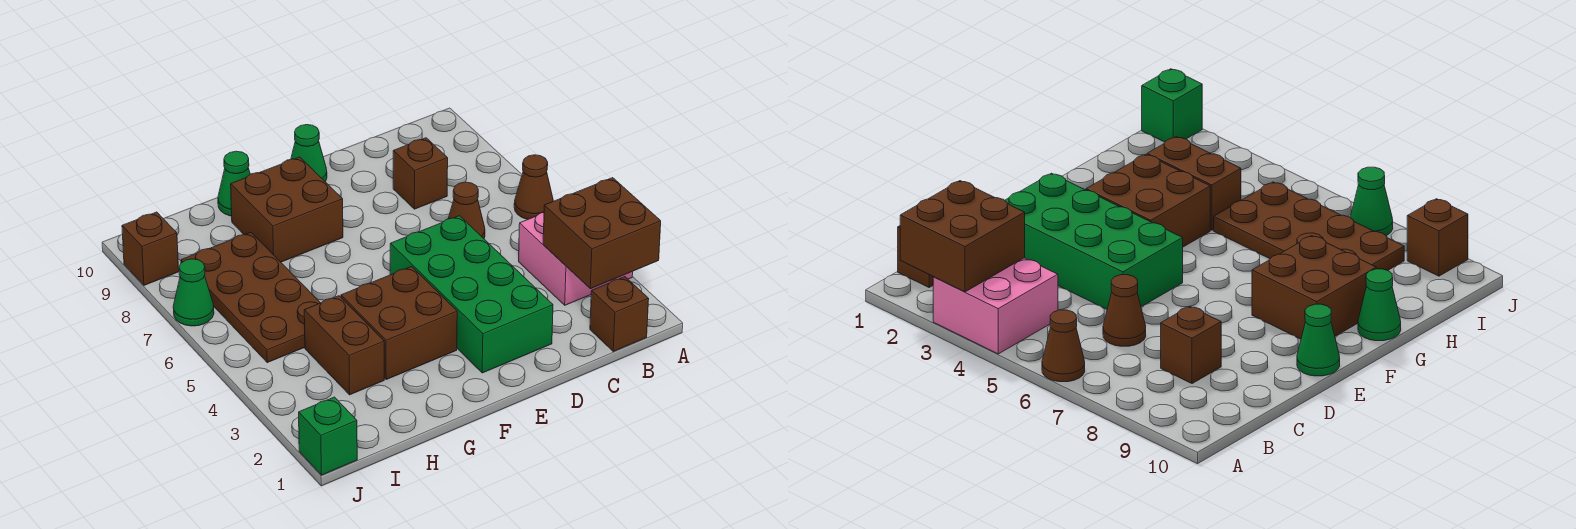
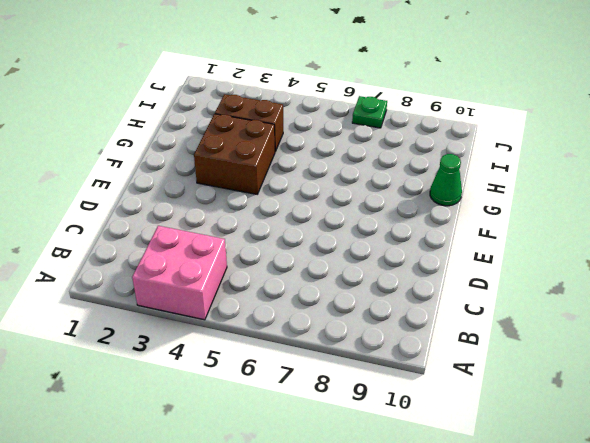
green plate J7 level 1 -> green cone J7 level 1
none -> brown cone A6 level 1
none -> brown brick B1 level 1
none -> brown cone C6 level 1

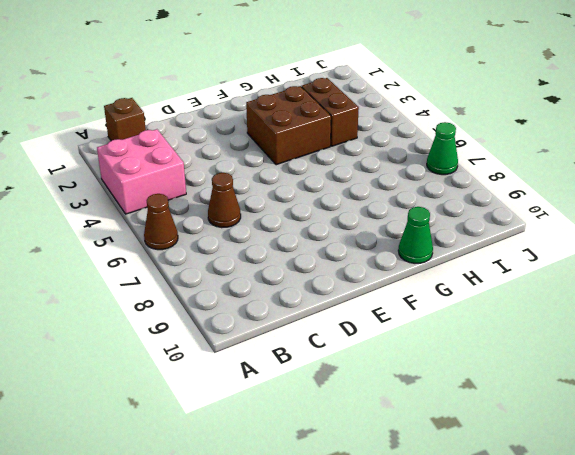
none -> brown brick C8 level 1
none -> green brick D2:E5 level 1
none -> green cone E10 level 1

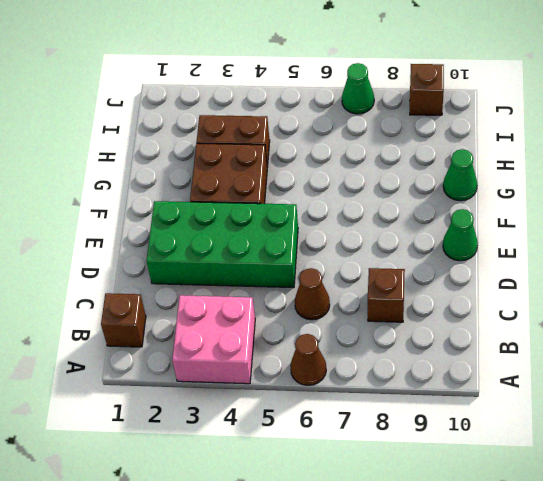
none -> brown brick F8:G9 level 1
none -> brown plate H5:I8 level 1
none -> green brick J1 level 1

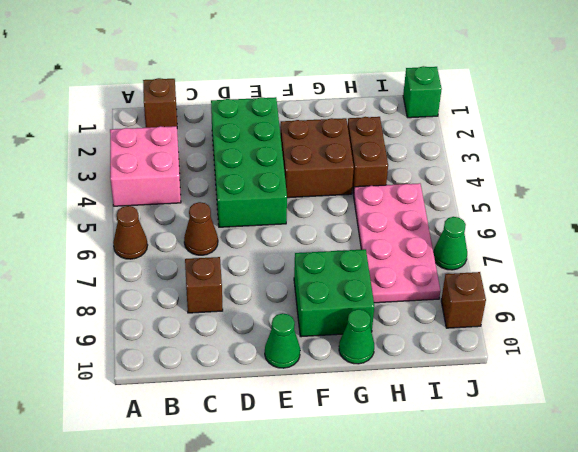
green brick F8:G9 level 1 -> brown brick F8:G9 level 1
pink plate H5:I8 level 1 -> brown plate H5:I8 level 1
none -> brown brick A2:B3 level 2

